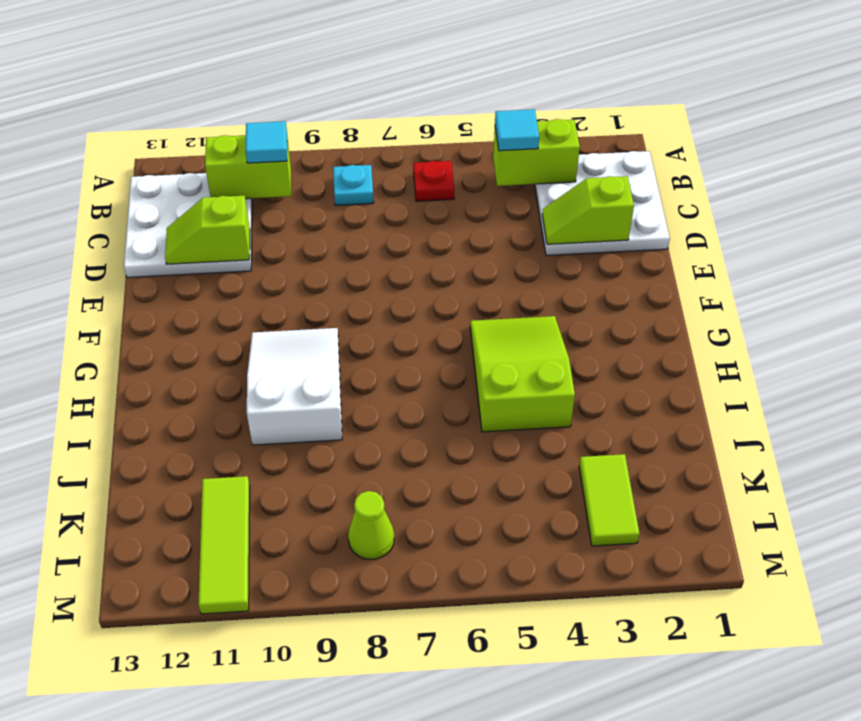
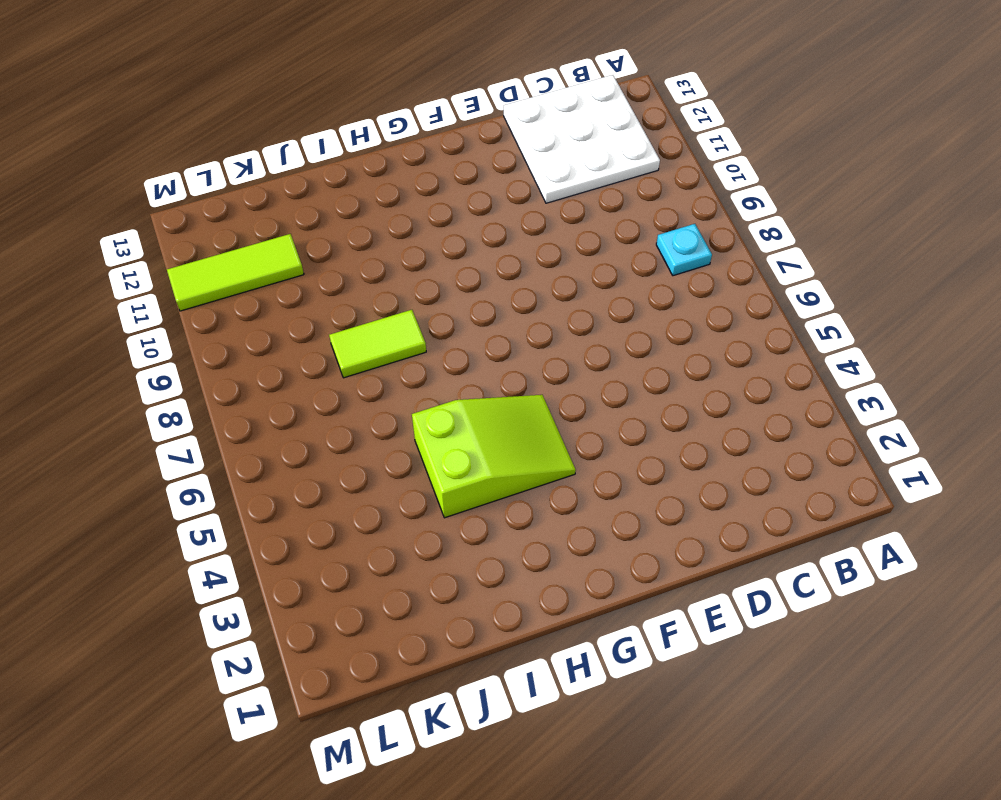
lime tile I8:J8 level 1 -> lime tile K3:L3 level 1
none -> white plate B1:D3 level 1
none -> red plate B6 level 1
none -> white slope G9:I10 level 1 top I

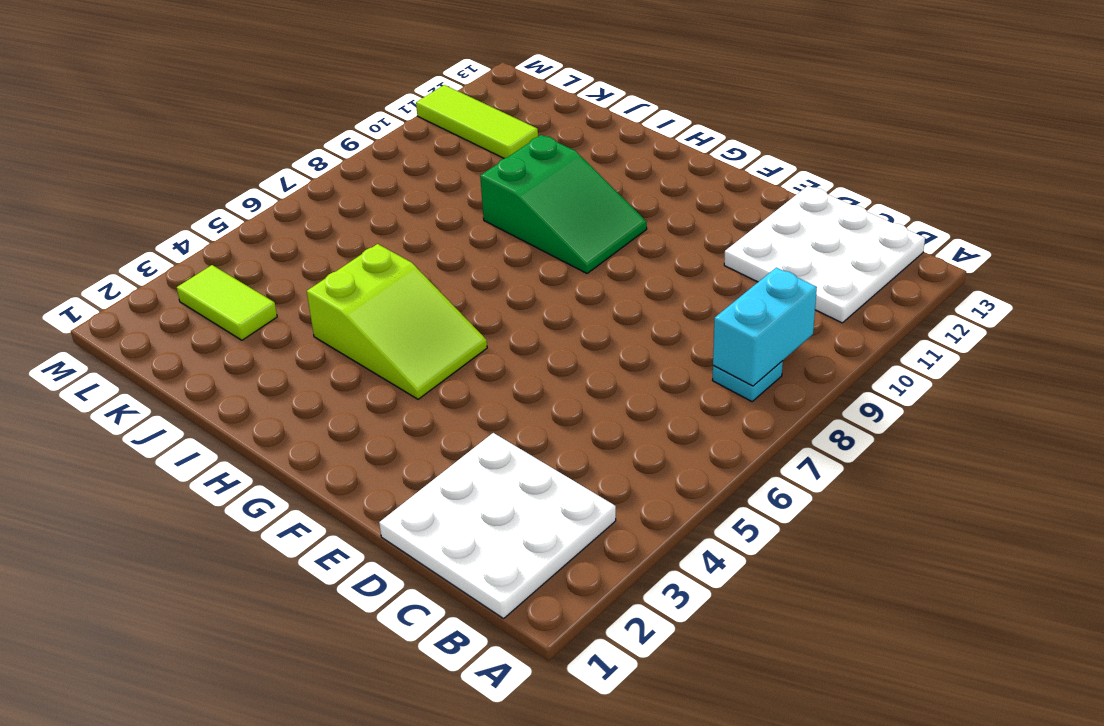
cyan brick B8:B9 level 2 -> none
green slope G9:I10 level 1 top I -> white slope G9:I10 level 1 top I
none -> red plate B6 level 1
none -> lime cone L8 level 1
none -> lime brick B3:B4 level 2

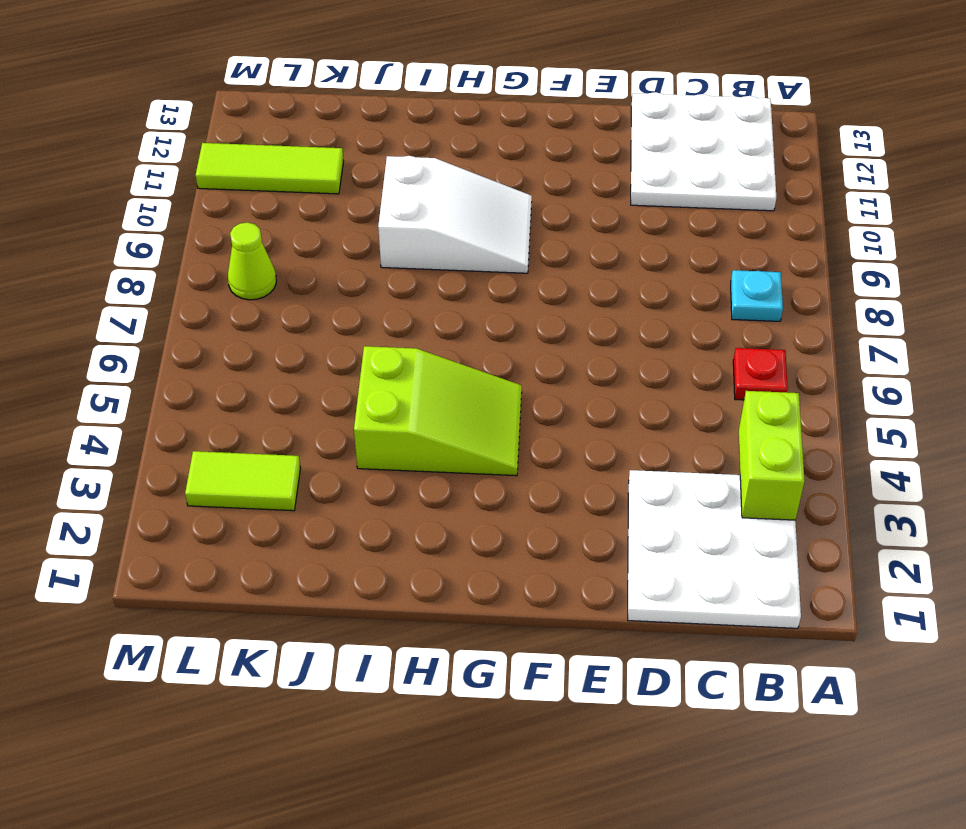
none -> lime brick B10:B11 level 2
none -> lime slope D2:D3 level 2 top 2
none -> lime slope D11:D12 level 2 top 11

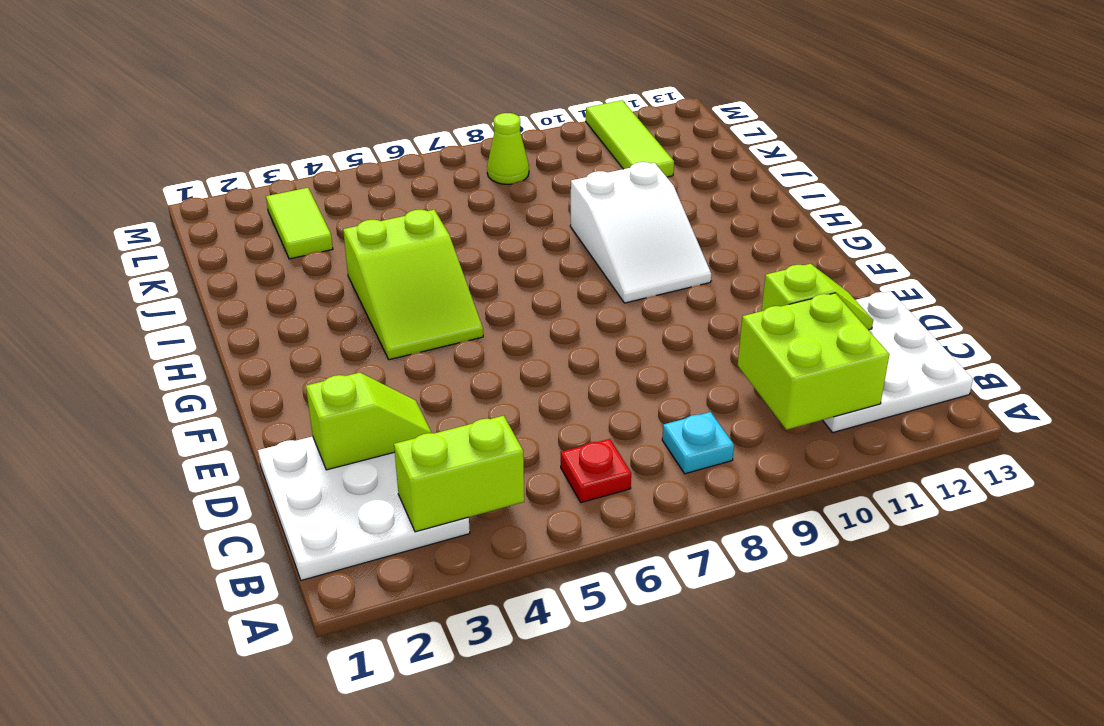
lime brick B10:C11 level 2 -> lime brick B10:B11 level 2
none -> cyan tile B4 level 3
none -> cyan tile B10 level 3

